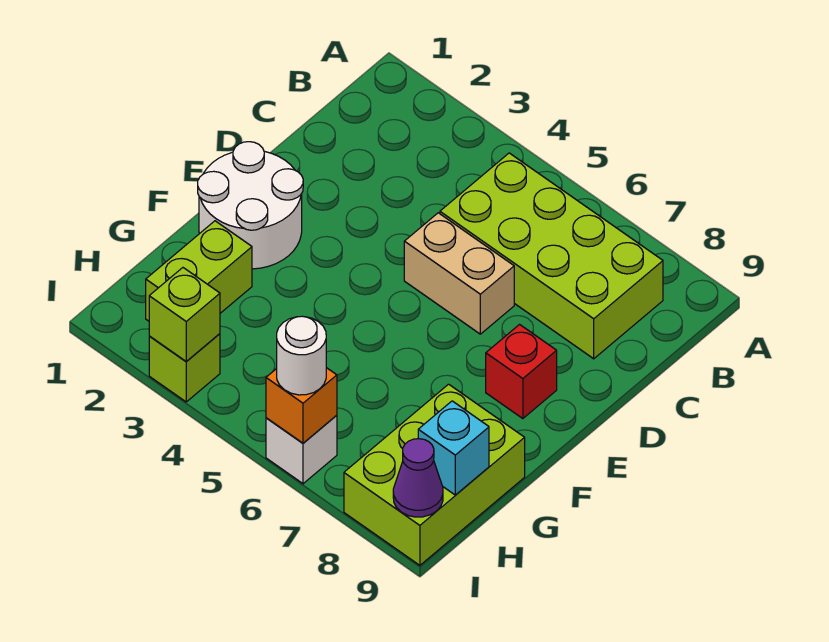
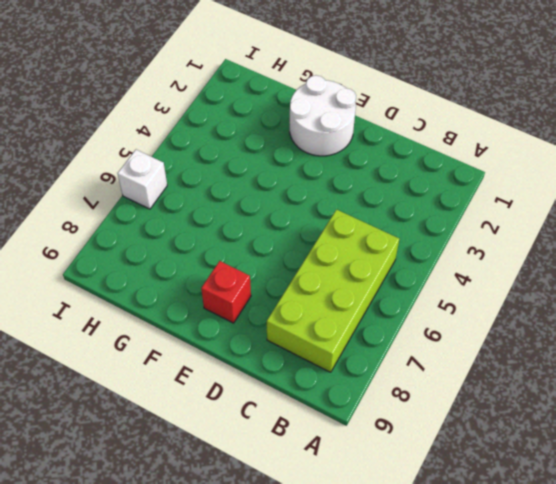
none -> tan brick D5:D6 level 1
none -> lime brick G2:H2 level 1
none -> lime brick G8:I9 level 1

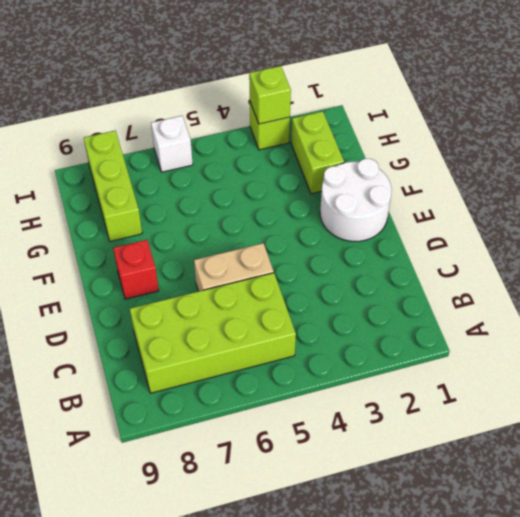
lime brick G8:I8 level 1 -> lime brick G8:I9 level 1
none -> cyan brick H9 level 2
none -> orange brick I6 level 2
none -> purple cone I9 level 2

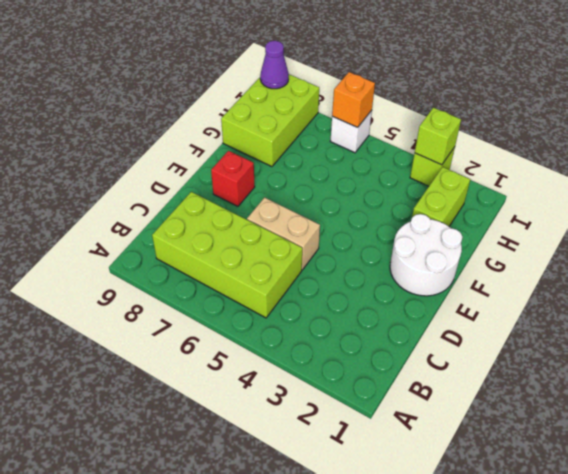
none -> cyan brick H9 level 2
none -> white round brick I6 level 3

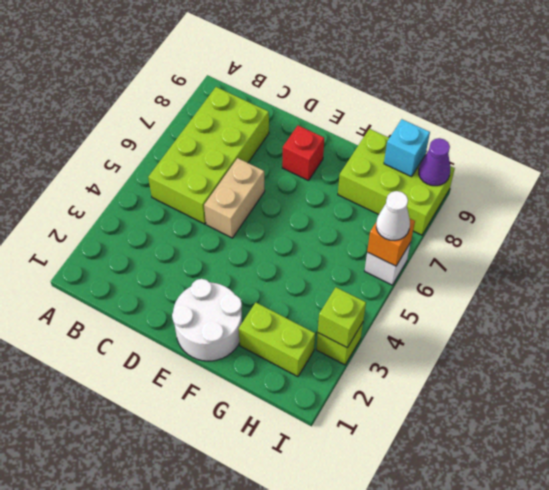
white cone I6 level 3 -> white round brick I6 level 3

